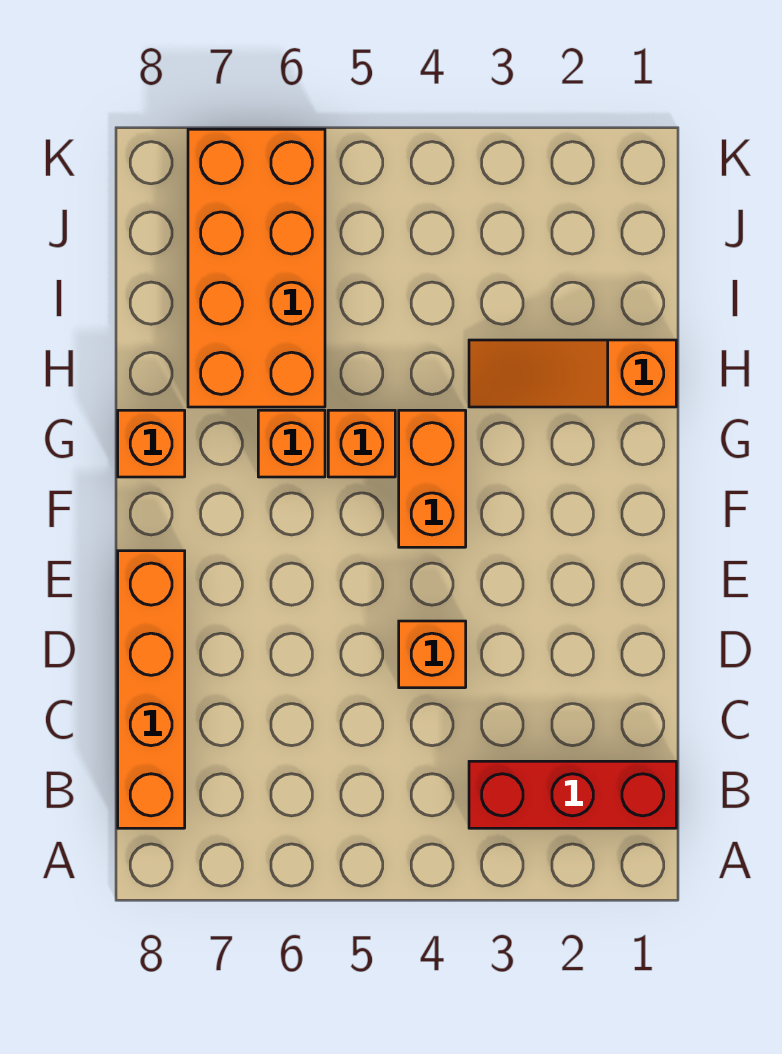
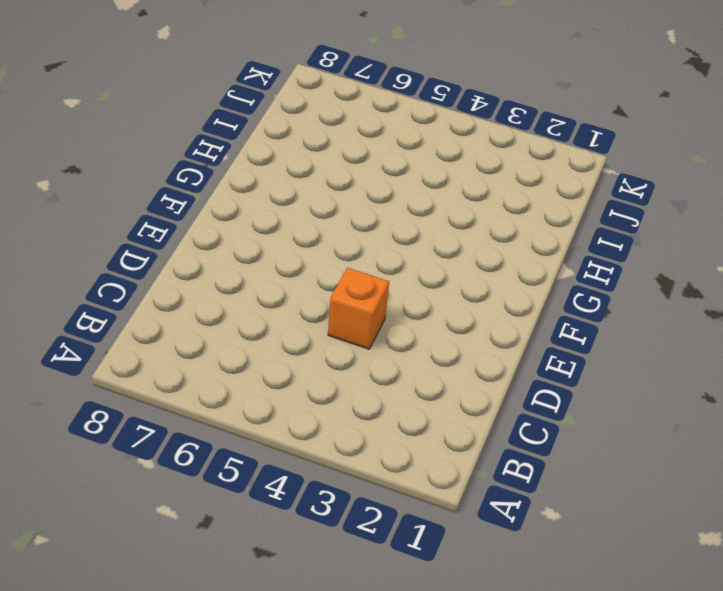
none -> red brick B1:B3 level 1
none -> orange brick B8:E8 level 1

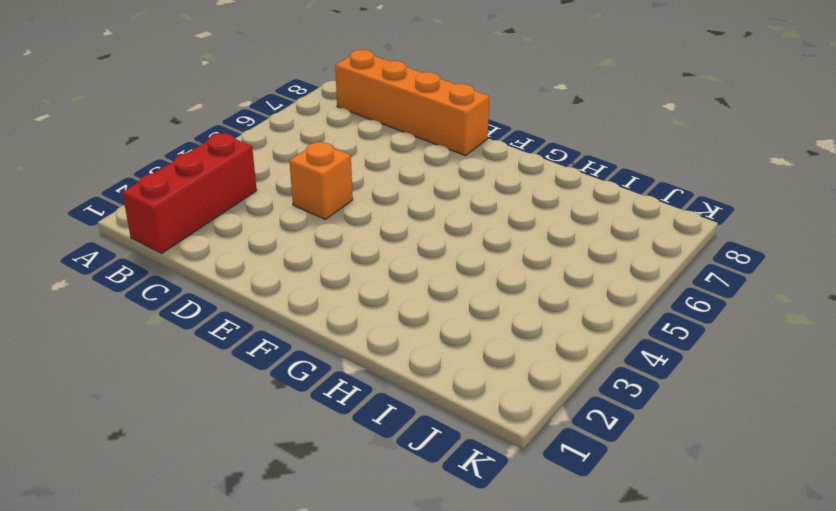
none -> orange brick F4:G4 level 1
none -> orange brick G5 level 1

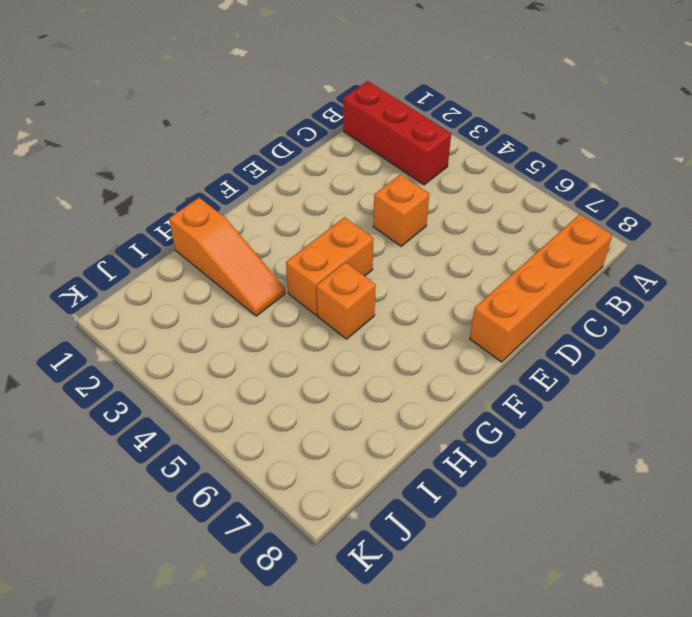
none -> orange brick G6 level 1
none -> orange brick G8 level 1

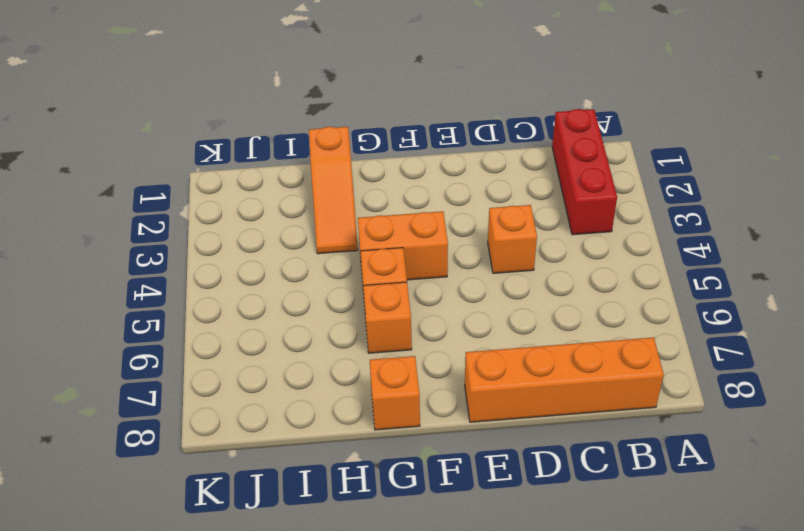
none -> orange brick H6:K7 level 1

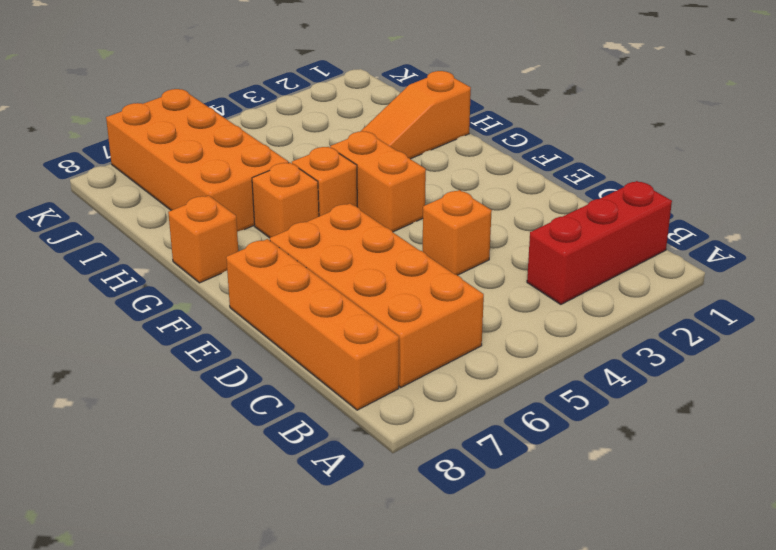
orange brick B6:E7 level 1 -> none

